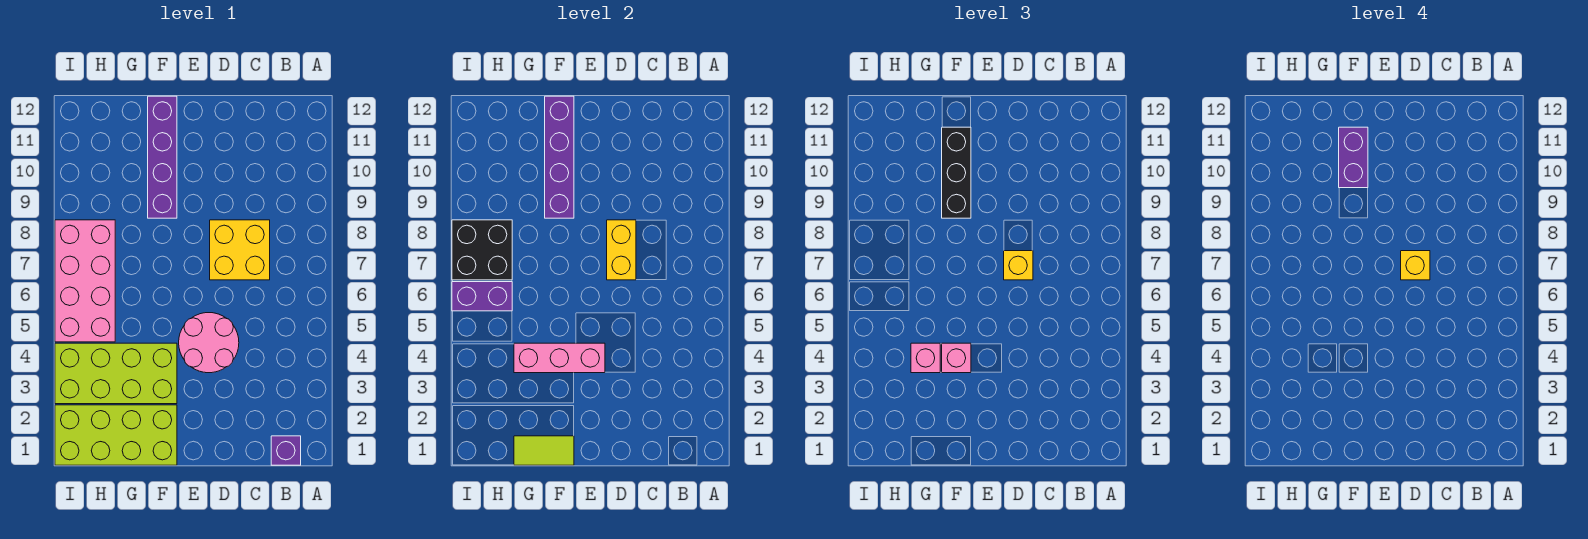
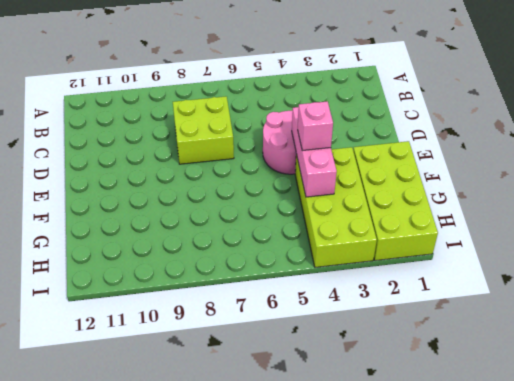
lime brick C7:D8 level 1 -> yellow brick C7:D8 level 1
none -> purple brick B1 level 1
none -> purple brick F9:F12 level 1
none -> pink brick H5:I8 level 1

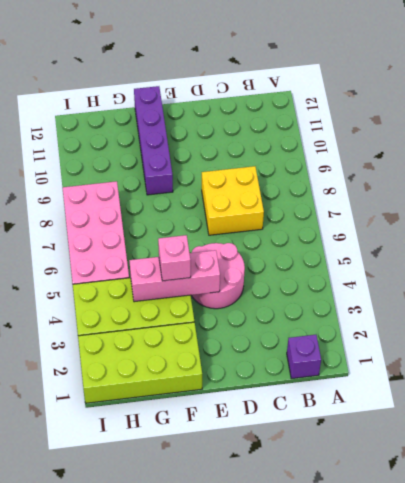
none -> yellow brick D7:D8 level 2
none -> lime tile F1:G1 level 2
none -> purple brick F9:F12 level 2

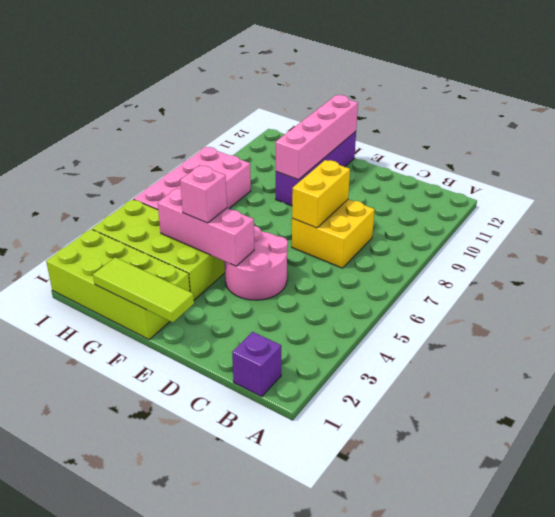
lime tile E1:G1 level 2 -> lime tile F1:G1 level 2
pink brick F9:F12 level 2 -> purple brick F9:F12 level 2
none -> purple brick H6:I6 level 2
none -> black brick H7:I8 level 2
none -> yellow brick D7 level 3

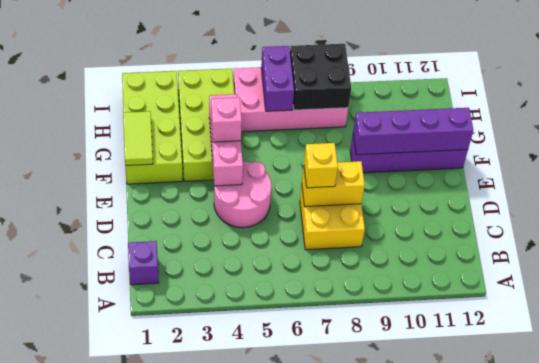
none -> black brick F9:F11 level 3
none -> pink brick G4 level 3
none -> yellow brick D7 level 4

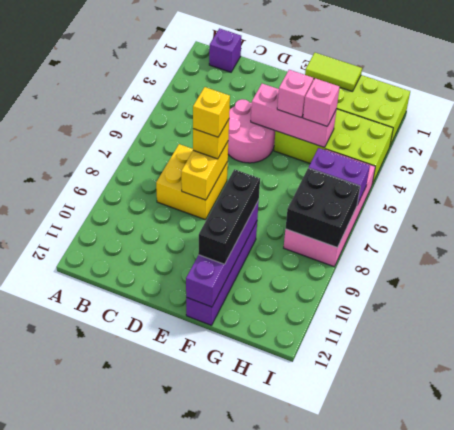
none -> purple brick F10:F11 level 4

